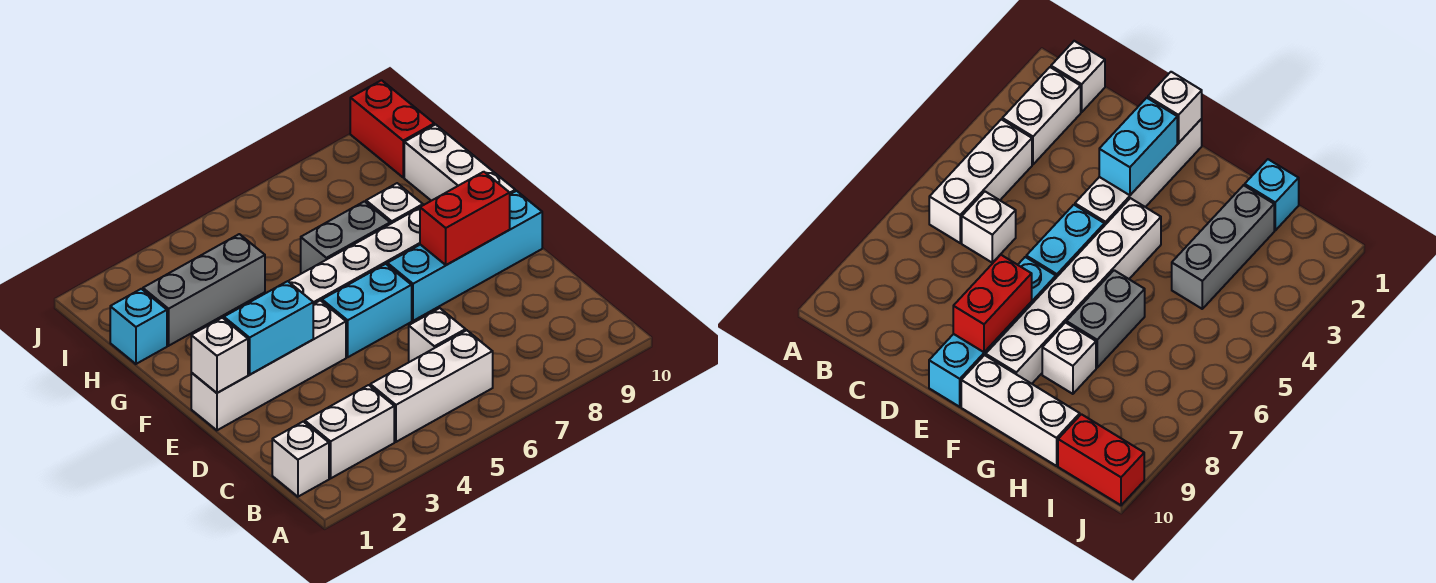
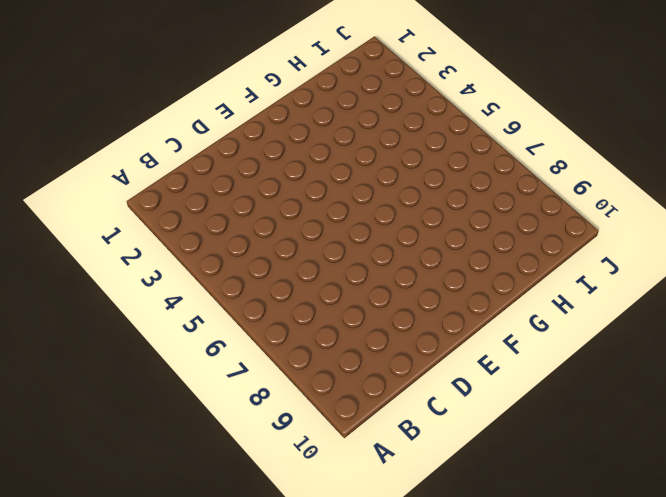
none -> white brick B1 level 1
none -> white brick B2:B3 level 1
none -> white brick B4:B6 level 1

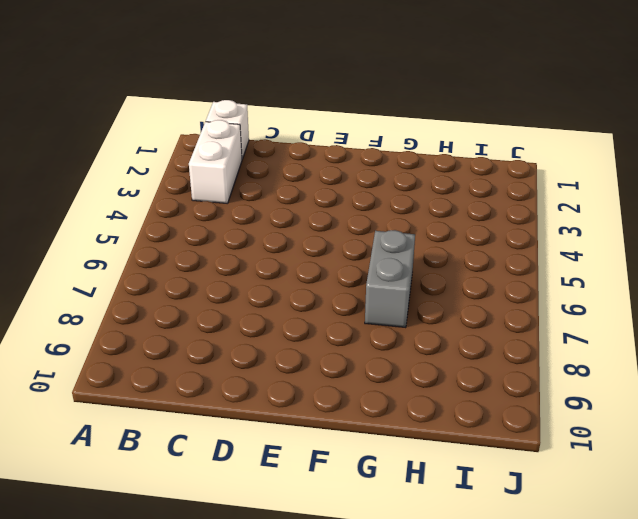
none -> white brick B4:B6 level 1
none -> white brick C6 level 1
none -> white brick E1:E4 level 1

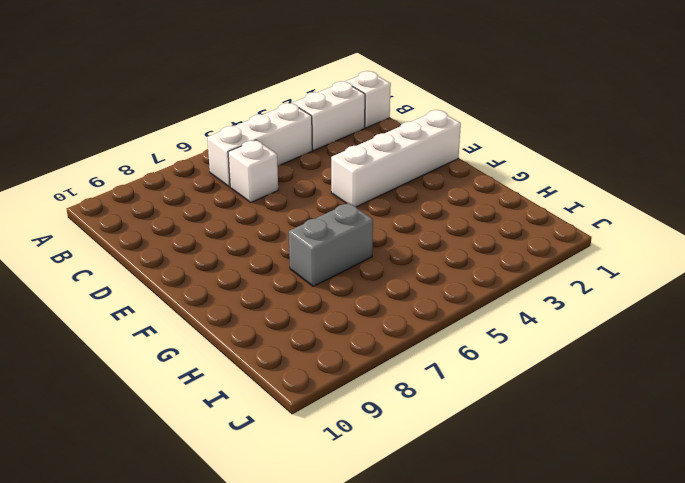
none -> cyan brick E5:E6 level 1
none -> cyan brick E7:E10 level 1
none -> white brick F4:F9 level 1

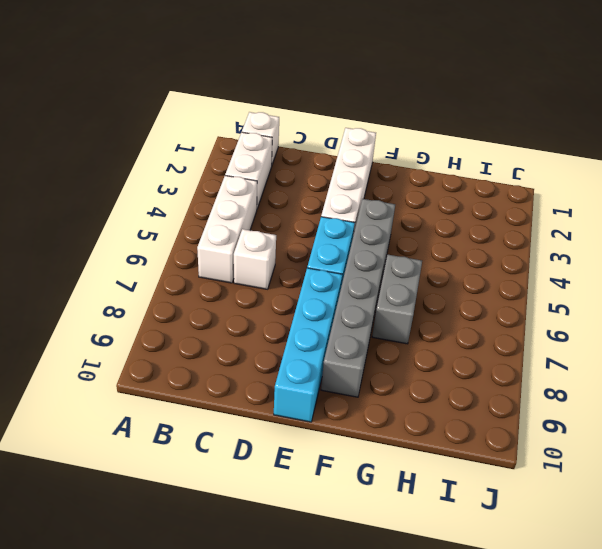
grey brick F4:F9 level 1 -> white brick F4:F9 level 1
none -> white brick F10:H10 level 1
none -> white brick G8 level 1
none -> cyan brick H1 level 1

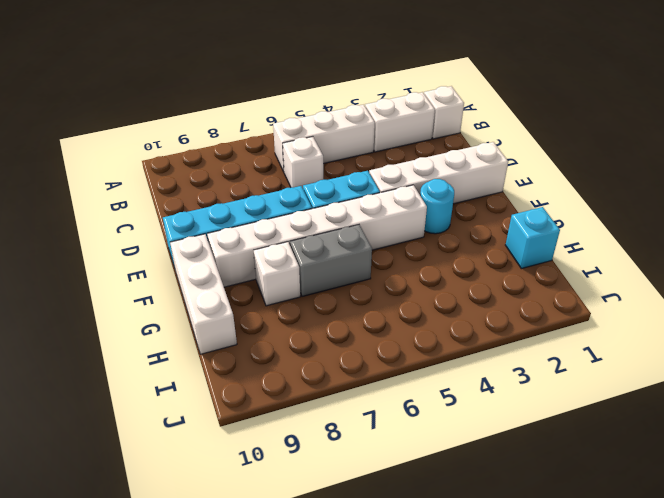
cyan round brick F3 level 1 -> none
none -> grey brick H2:H4 level 1
none -> red brick I10:J10 level 1
none -> white brick E1 level 2

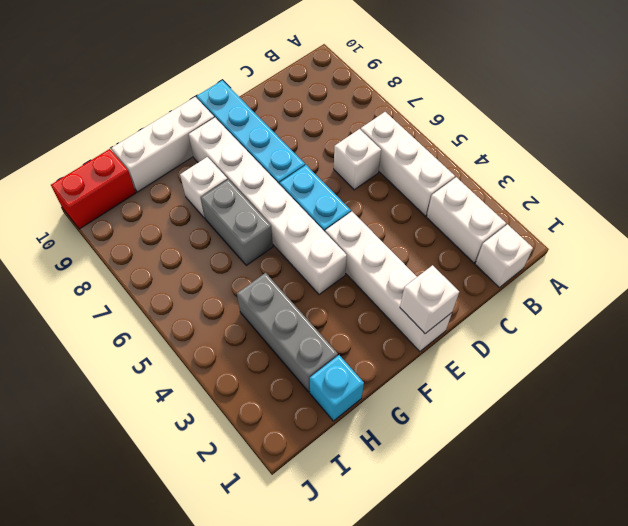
none -> cyan brick E2:E3 level 2
none -> red brick E8:E9 level 2

